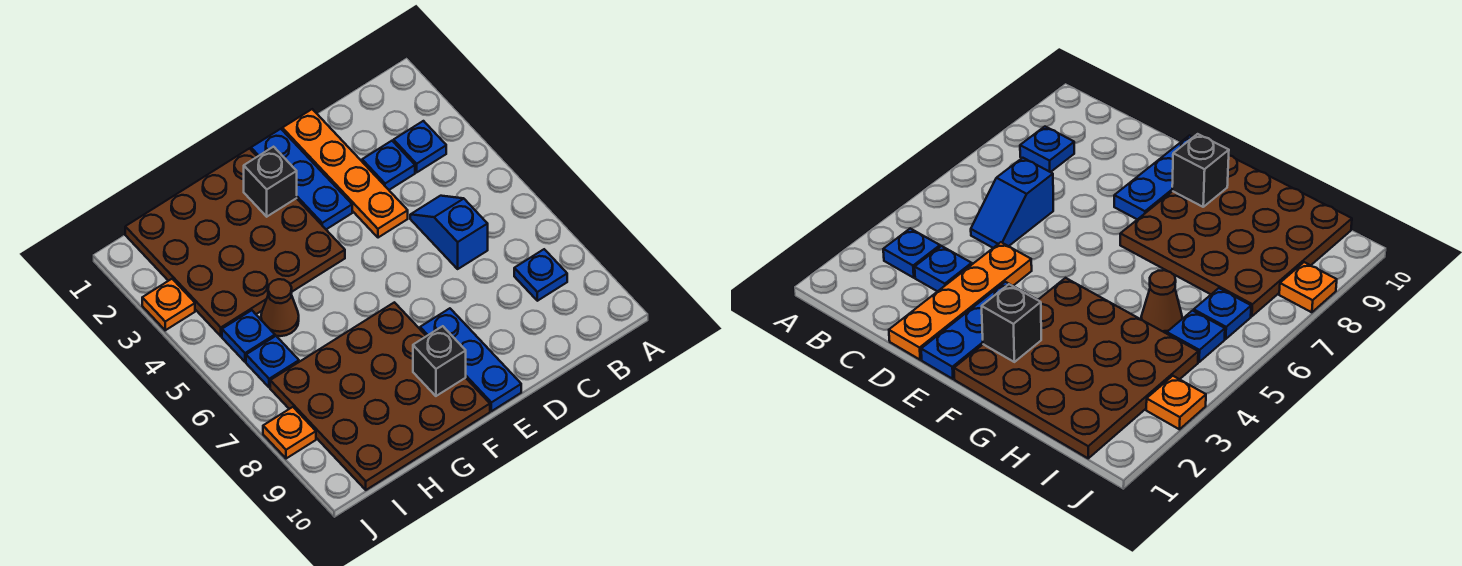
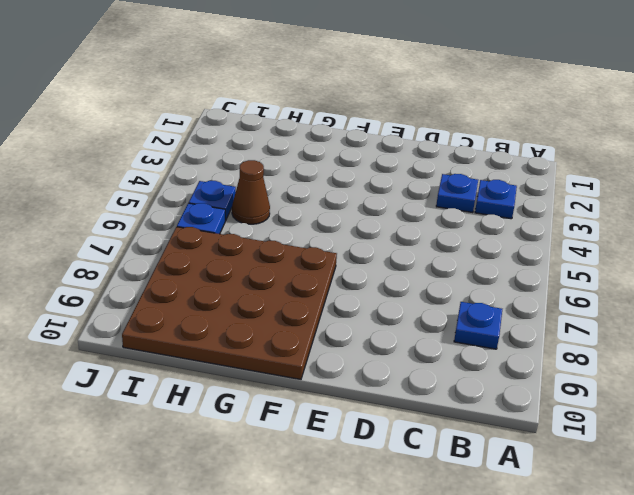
none -> blue slope C5:C6 level 1 top 6
none -> orange plate D1:D4 level 1
none -> blue plate E1:E3 level 1

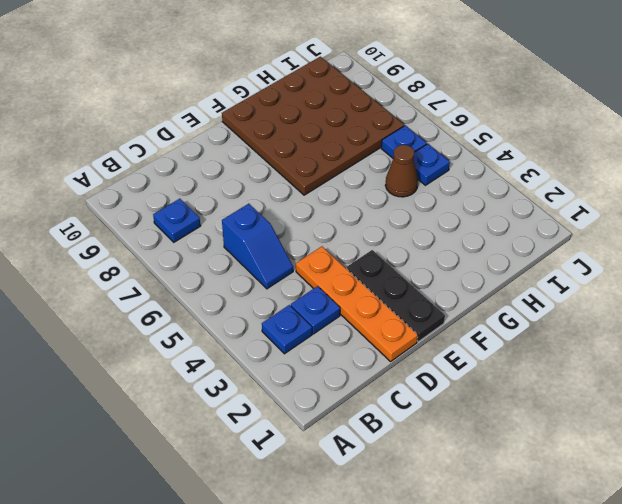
black plate E1:E3 level 1 -> blue plate E1:E3 level 1
none -> blue plate E8:E10 level 1
none -> brown plate F1:I4 level 1
none -> orange plate J3 level 1

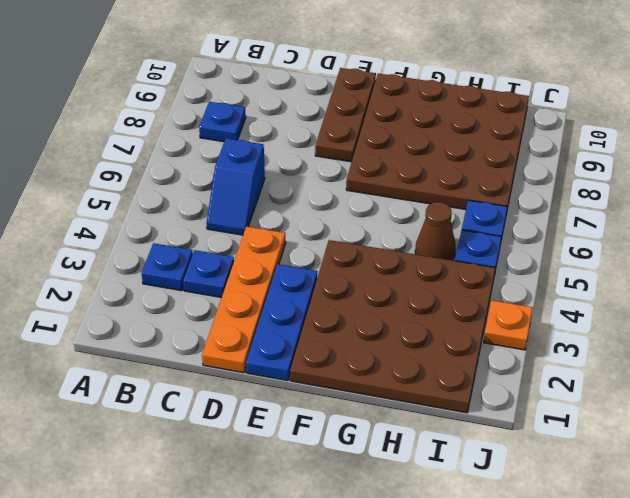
brown plate E8:E10 level 1 -> blue plate E8:E10 level 1
none -> orange plate J8 level 1
none -> black brick F2 level 2
none -> black brick F9 level 2

